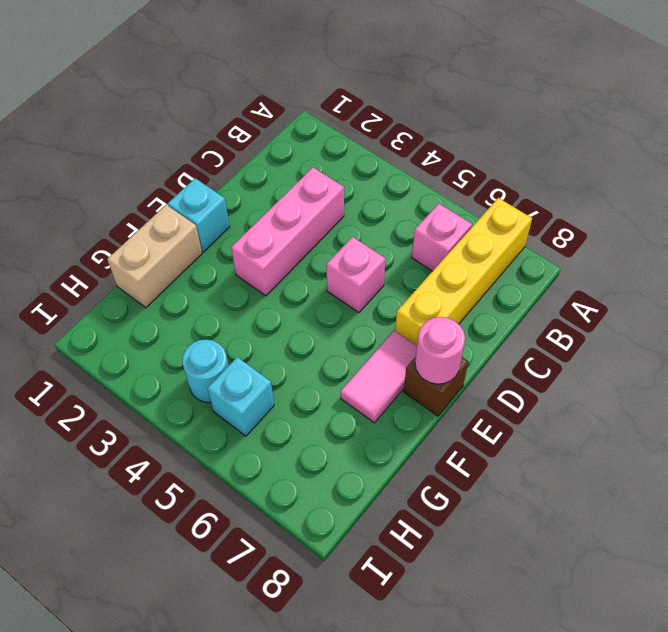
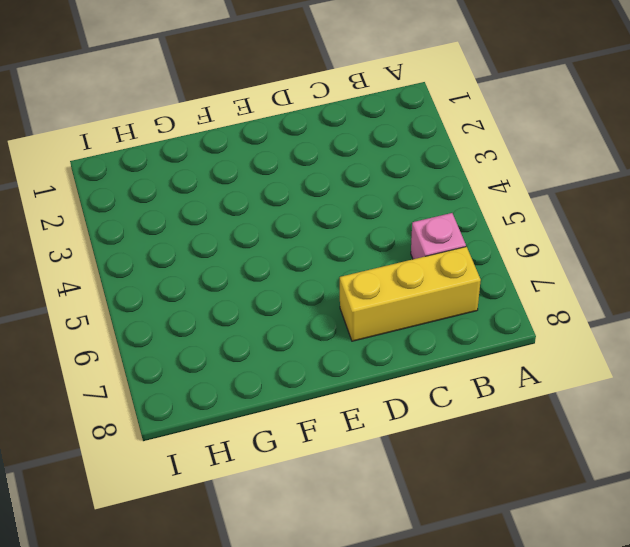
yellow brick B7:D7 level 1 -> yellow brick A7:D7 level 1
none -> pink brick C3:E3 level 1
none -> pink brick D5 level 1

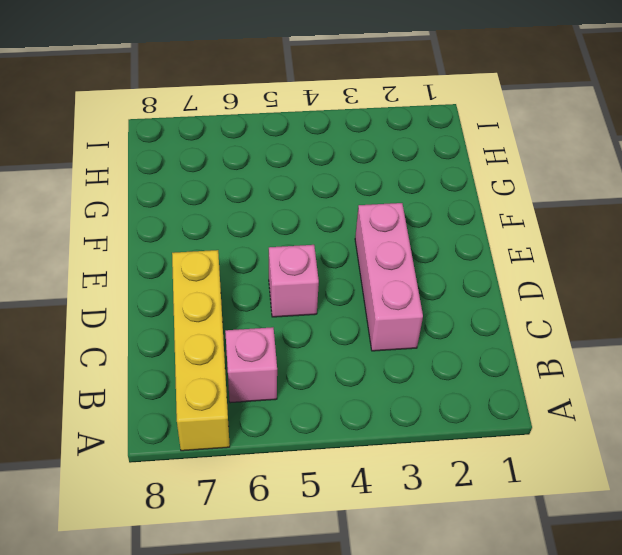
none -> cyan brick E1 level 1
none -> pink tile E7:F7 level 1

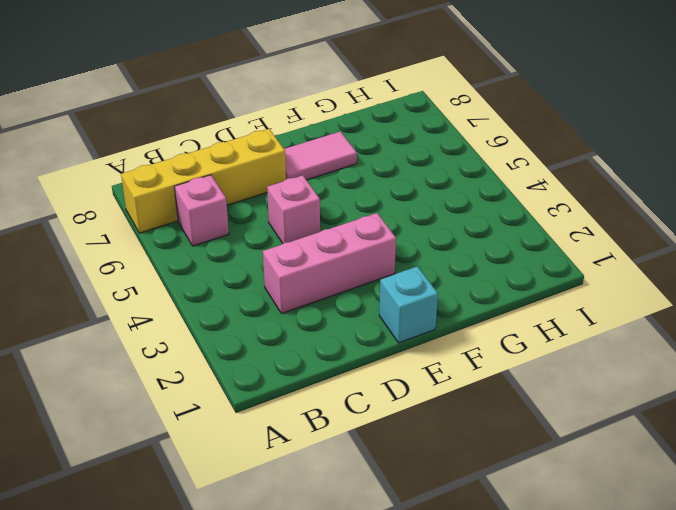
none -> brown brick E8 level 1
none -> tan brick F1:G1 level 1

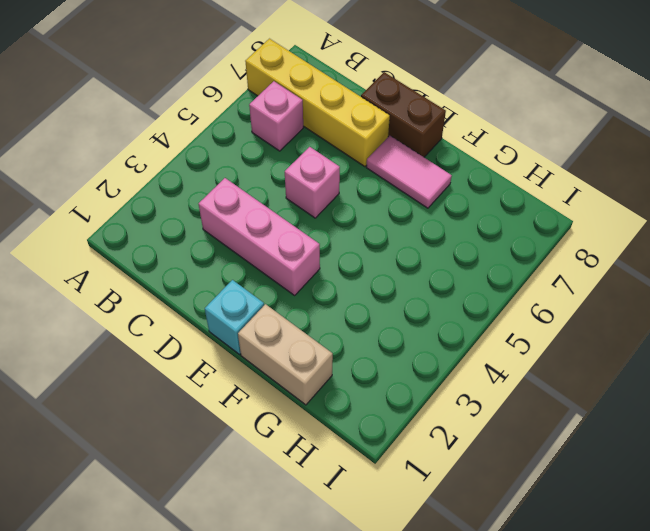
brown brick D8:E8 level 1 -> brown brick E8 level 1
none -> cyan round brick H4 level 1
none -> cyan brick H5 level 1

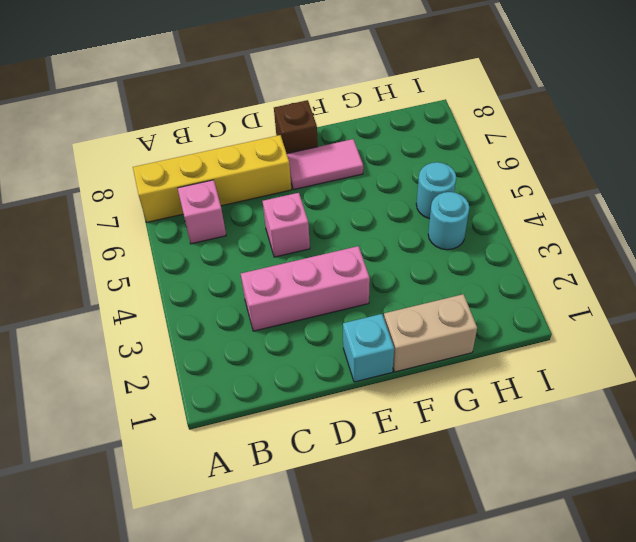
cyan round brick H5 level 1 -> cyan brick H5 level 1
none -> pink round brick E8 level 2

